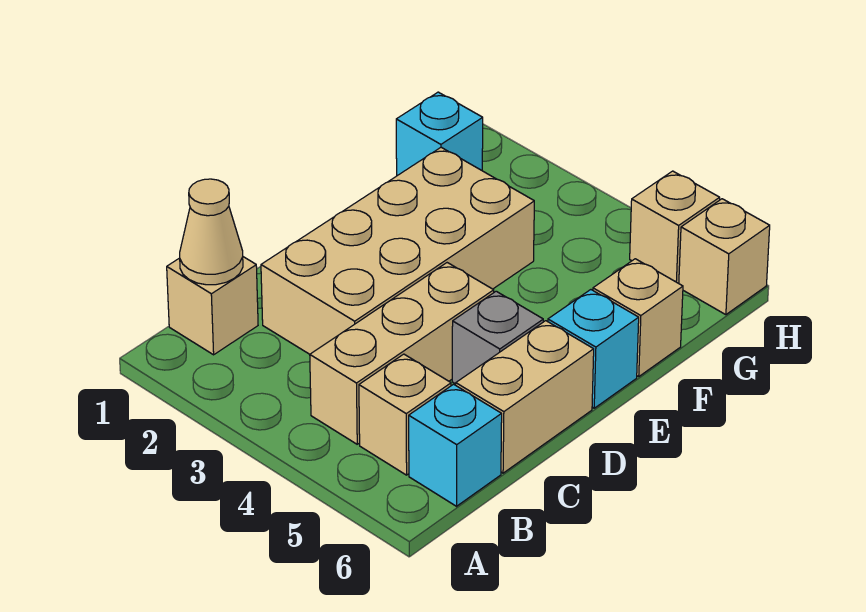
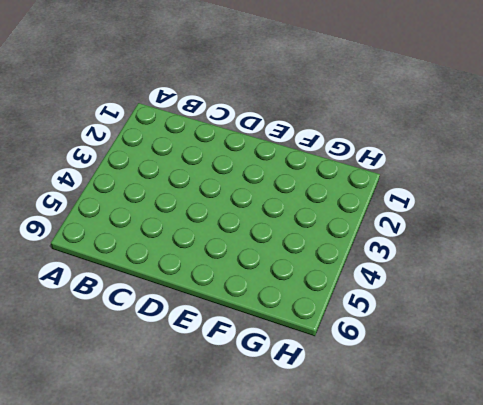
none -> tan brick B1 level 1
none -> tan brick B4:D4 level 1
none -> tan brick B5 level 1

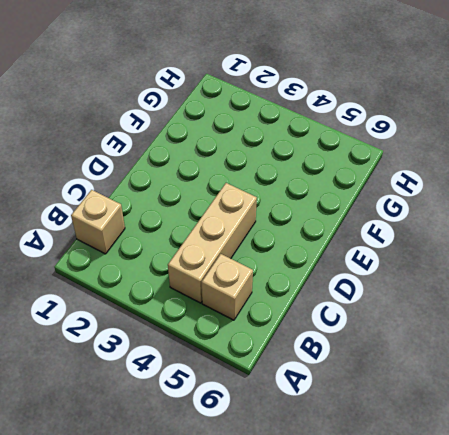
none -> cyan brick B6 level 1
none -> tan brick C2:F3 level 1
none -> tan brick C6:D6 level 1

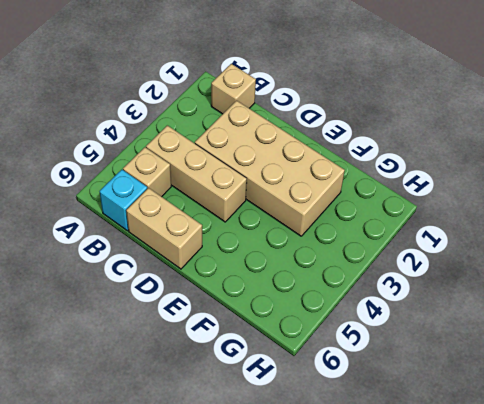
none -> grey brick D5 level 1
none -> cyan brick E6 level 1
none -> tan brick F6 level 1

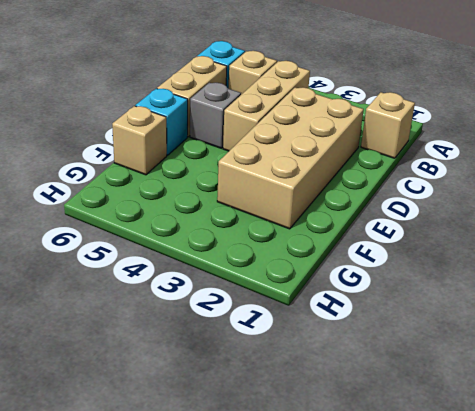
none -> cyan brick G1 level 1
none -> tan brick H5 level 1
none -> tan brick H6 level 1

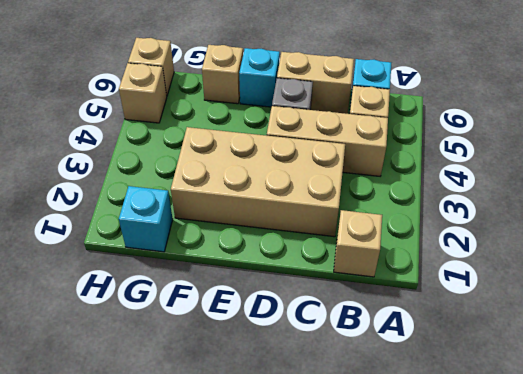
none -> tan cone B1 level 2

